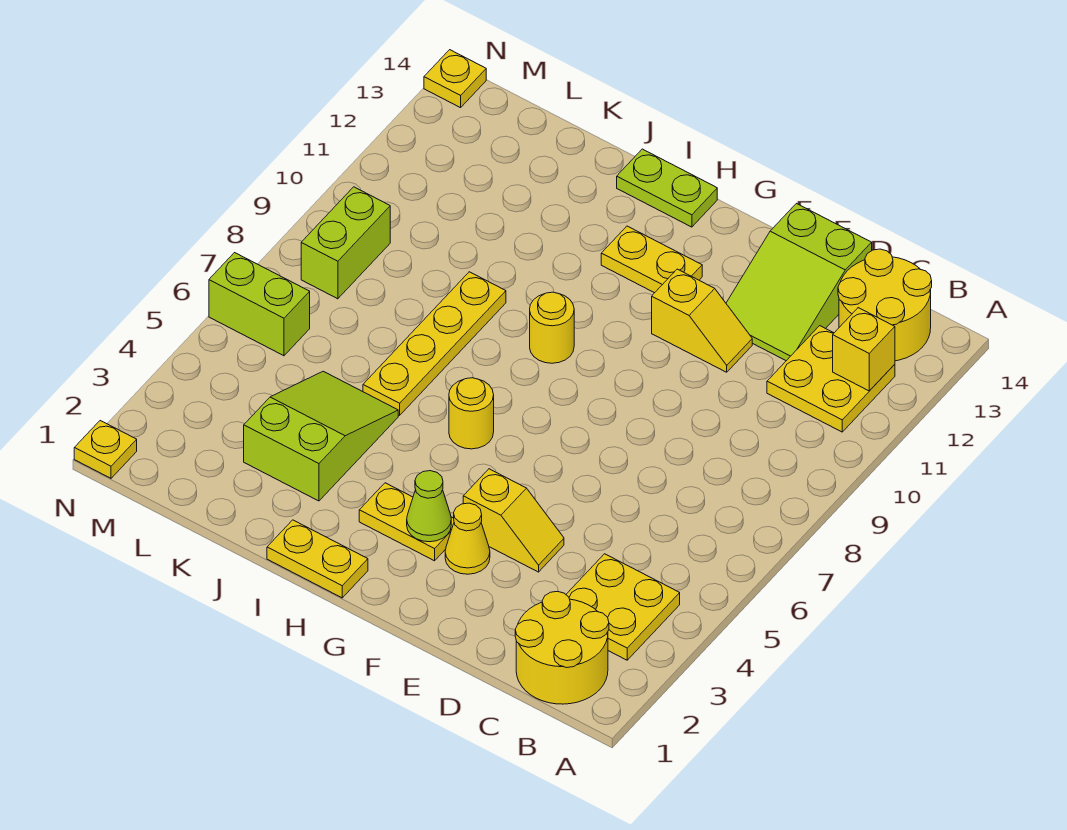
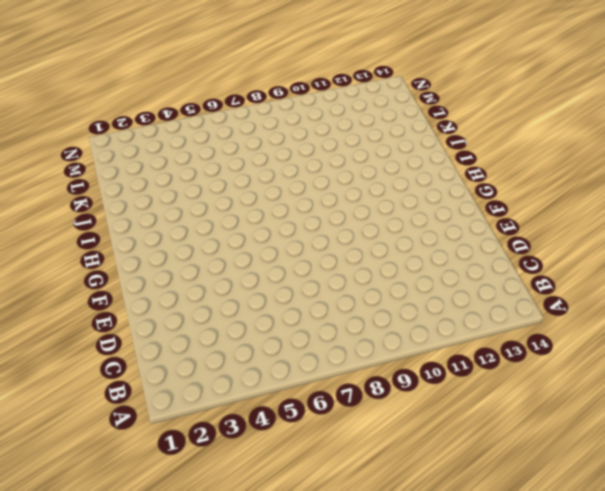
none -> yellow round brick B1:C2 level 1
none -> yellow plate B3:C4 level 1
none -> yellow plate B11:C12 level 1

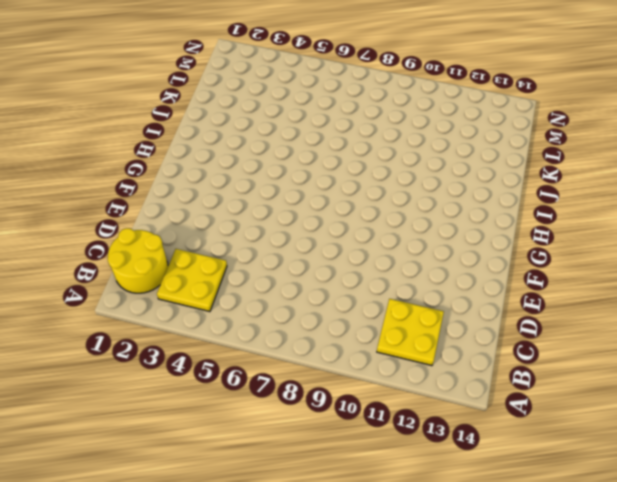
none -> yellow round brick B13:C14 level 1
none -> lime slope D12:E14 level 1 top 14
none -> yellow slope E4:F4 level 1 top F

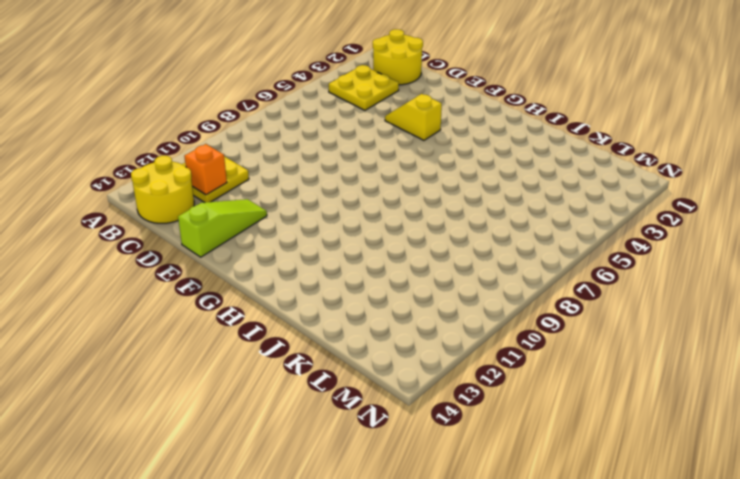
orange brick C12 level 2 -> none
lime slope E12:E14 level 1 top 14 -> lime slope D12:E14 level 1 top 14
none -> yellow slope E11:F11 level 1 top F
none -> yellow cone F3 level 1
none -> yellow plate G3:H3 level 1

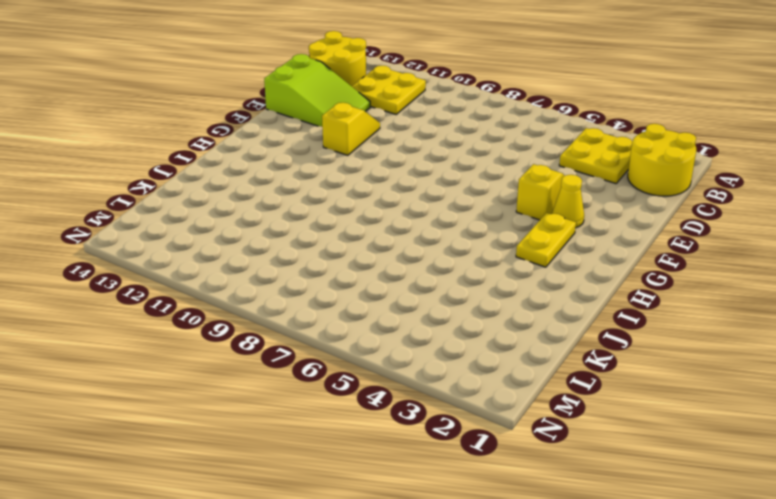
none -> yellow plate G12:H12 level 1
none -> yellow plate H1:I1 level 1
none -> yellow round brick H6 level 1

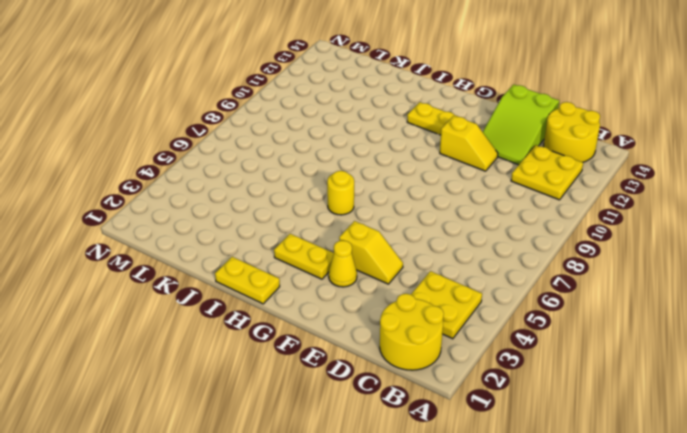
none -> yellow round brick H9 level 1
none -> lime plate H14:I14 level 1
none -> lime slope J3:K5 level 1 top 3

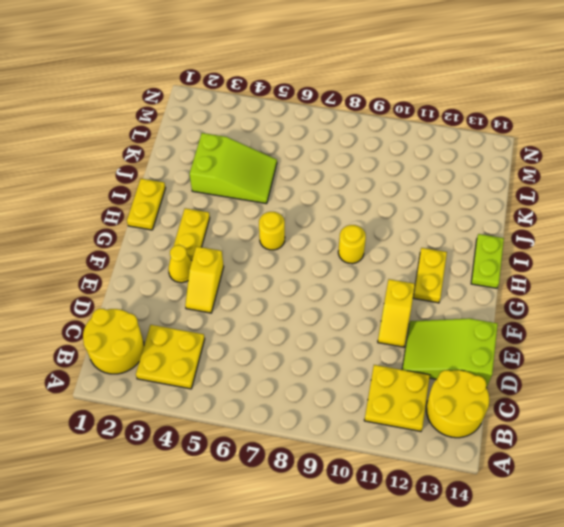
none -> yellow plate J6:J9 level 1
none -> lime brick M6:N6 level 1
none -> lime brick M8:M9 level 1

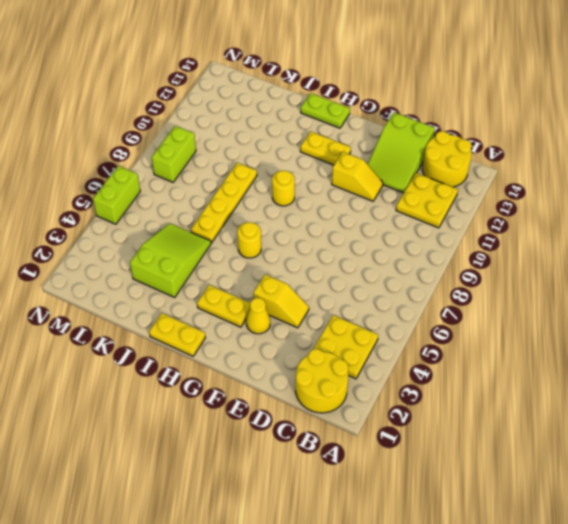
lime brick N5:N6 level 1 -> lime brick M6:N6 level 1
none -> yellow plate N1 level 1
none -> yellow plate N14 level 1
none -> yellow brick B12 level 2

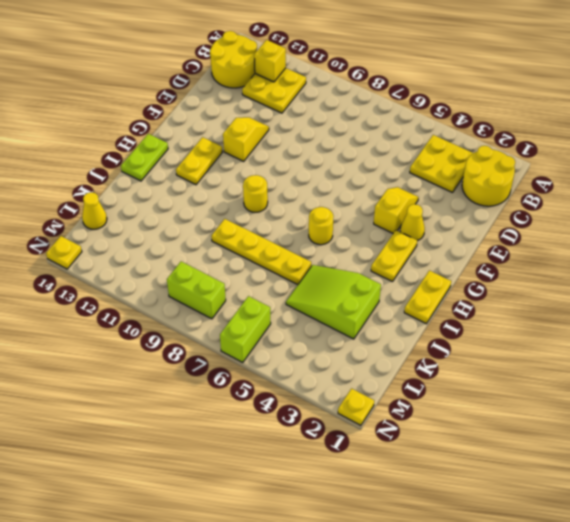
yellow cone L14 level 1 -> none
none -> lime slope D12:E14 level 1 top 14
none -> lime cone G3 level 2

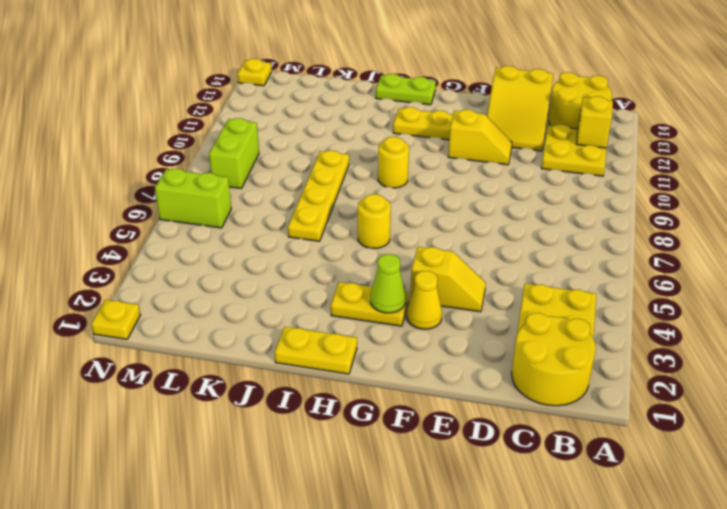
yellow slope D12:E14 level 1 top 14 -> lime slope D12:E14 level 1 top 14
none -> lime slope J3:K5 level 1 top 3

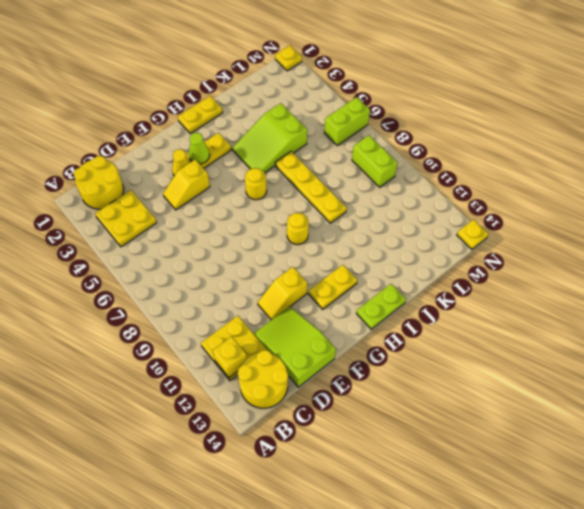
lime slope I4:K5 level 1 top K -> lime slope J3:K5 level 1 top 3

